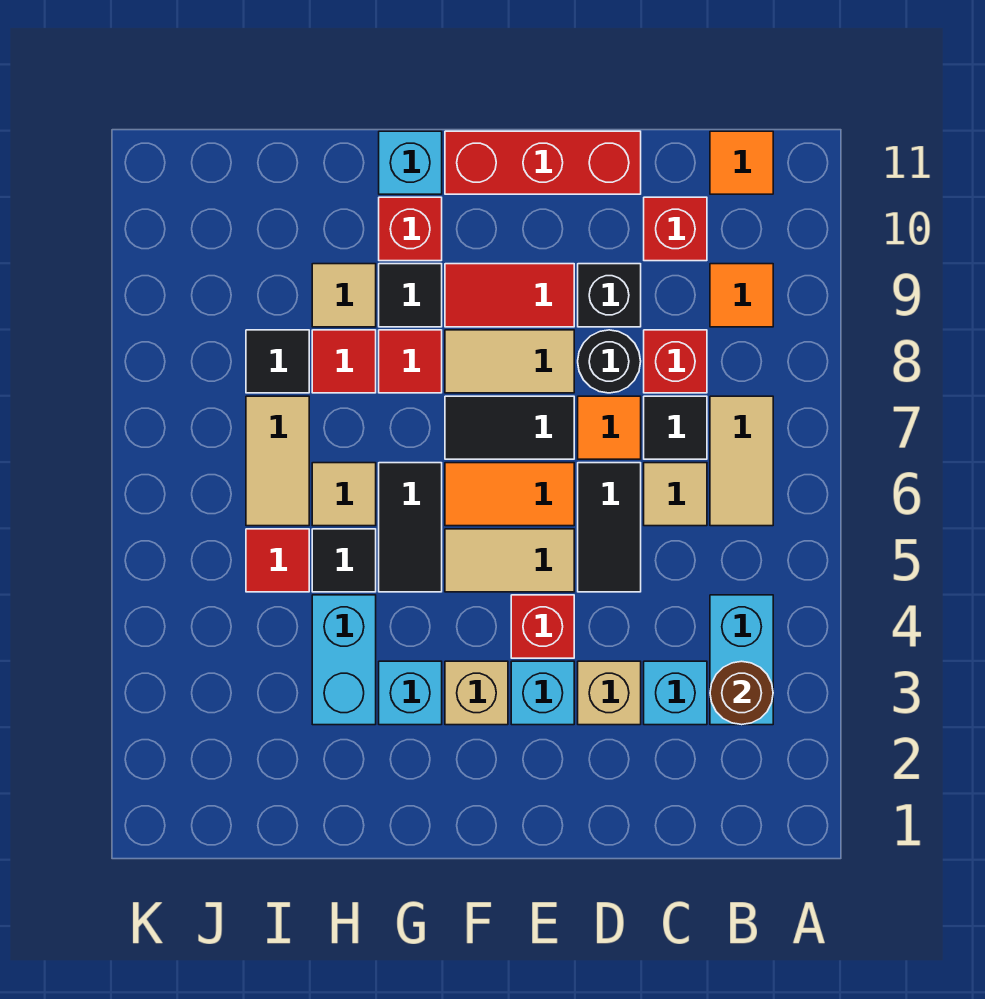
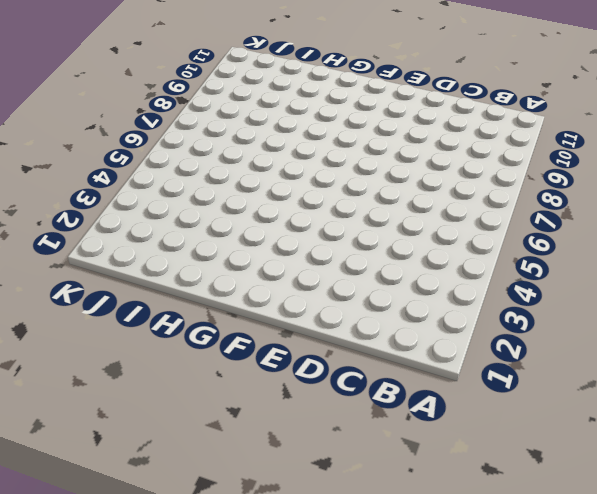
none -> cyan brick B3:B4 level 1
none -> tan tile B6:B7 level 1
none -> orange tile B9 level 1
none -> orange tile B11 level 1

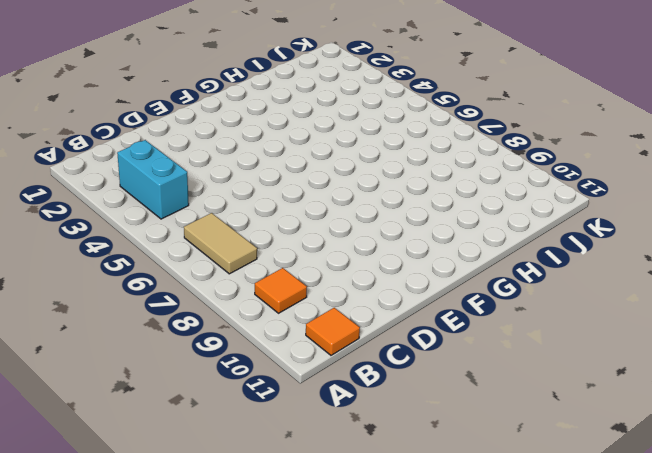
none -> cyan brick C3 level 1
none -> tan tile C6 level 1
none -> black tile C7 level 1
none -> red brick C8 level 1

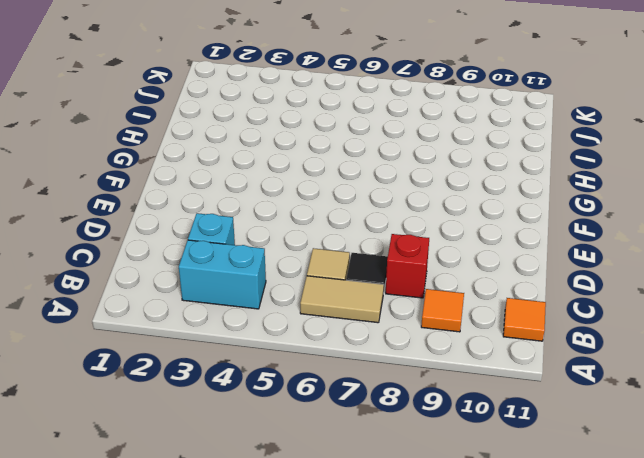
none -> red brick C10 level 1
none -> tan brick D3 level 1
none -> black tile D5:D6 level 1
none -> orange tile D7 level 1

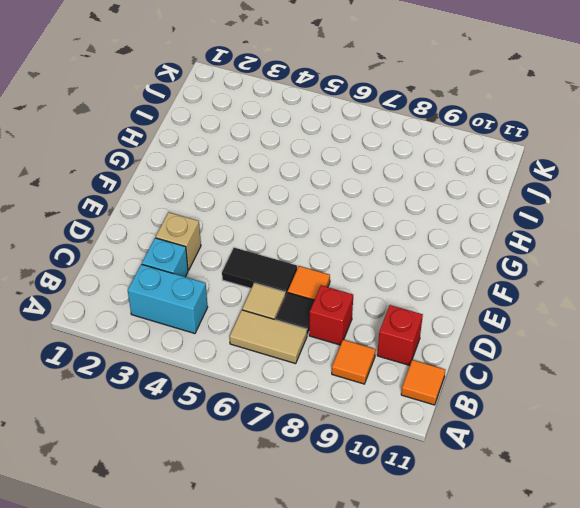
none -> black round brick D8 level 1
none -> black brick D9 level 1
none -> red brick D11:F11 level 1
none -> cyan brick E3 level 1

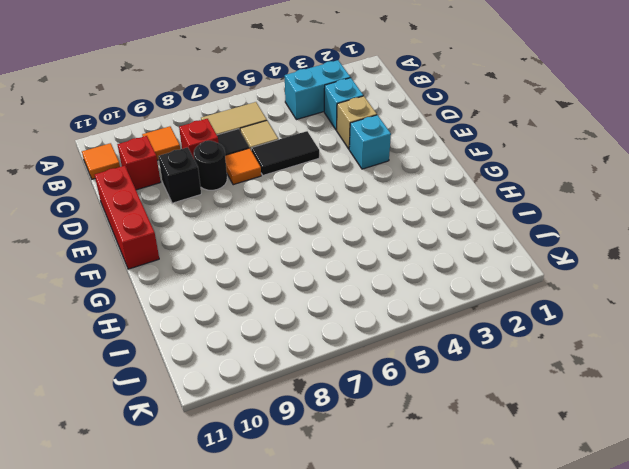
none -> red brick E4 level 1
none -> tan tile E5:F5 level 1
none -> orange tile E6:F6 level 1
none -> black tile E7:F7 level 1

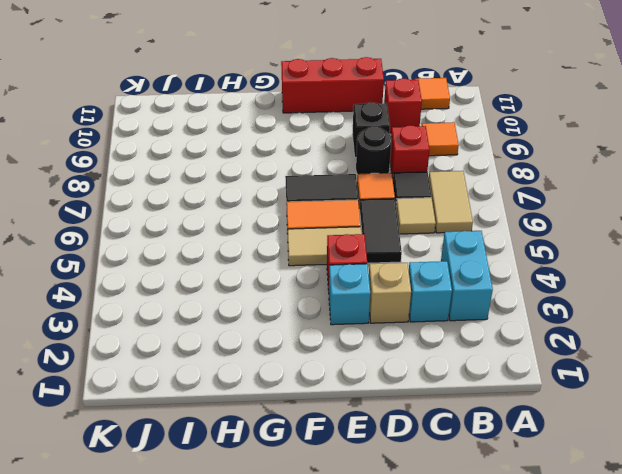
none -> tan tile E8:F8 level 1
none -> red tile E9:F9 level 1
none -> tan brick F3 level 1
none -> cyan brick G3 level 1

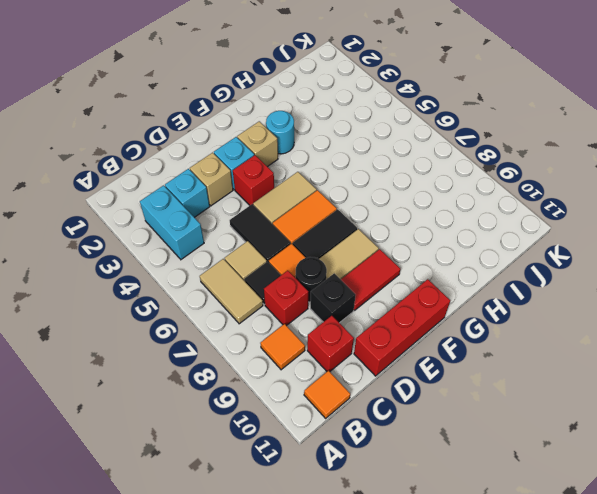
cyan round brick G3 level 1 -> cyan brick G3 level 1
none -> black tile G5:G6 level 1
none -> red tile G8 level 1
none -> black tile G9 level 1
none -> red brick G10 level 1

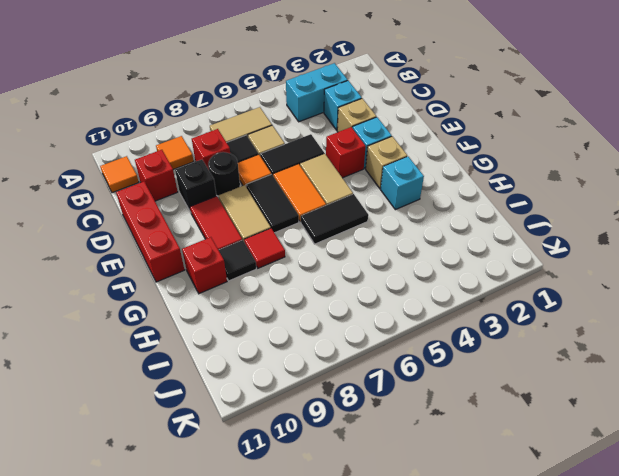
none -> cyan brick G11 level 1
none -> cyan brick H3:H4 level 1
none -> black tile H5 level 1
none -> tan tile H6 level 1

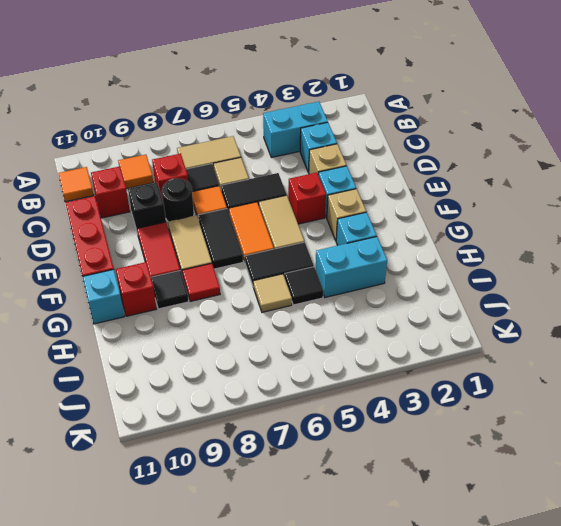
none -> red tile H8 level 1
none -> tan tile H9 level 1
none -> red tile I5 level 1
none -> tan tile I6:I7 level 1

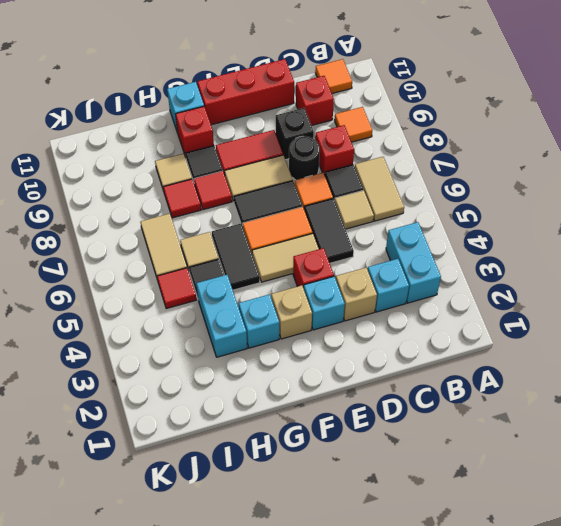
none -> black tile I8 level 1
none -> brown round brick B3 level 2

